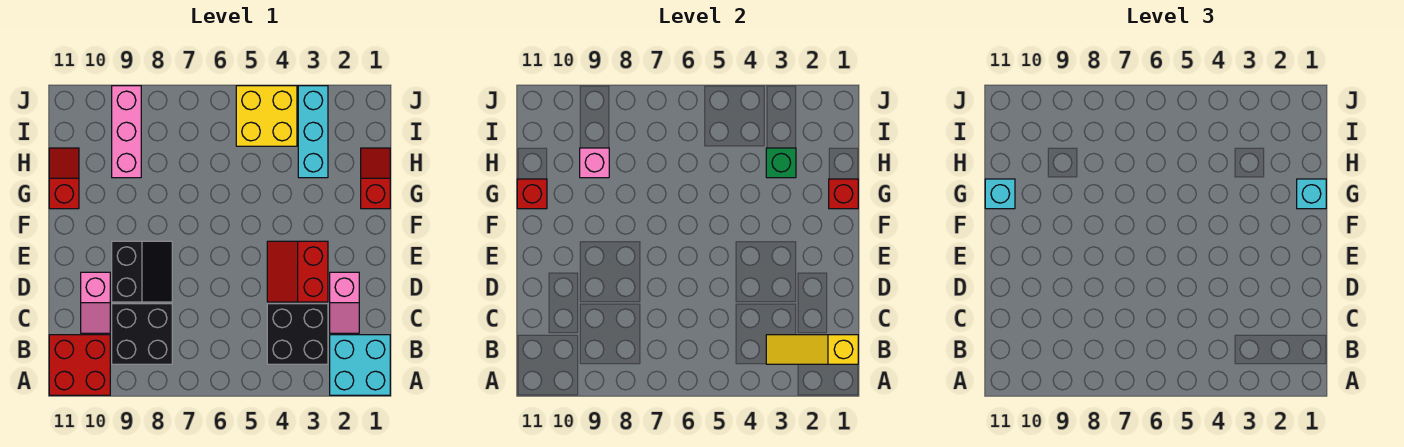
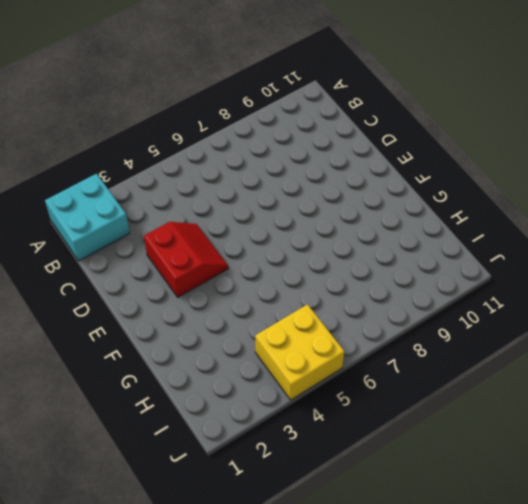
none -> red brick A10:B11 level 1
none -> black brick B3:C4 level 1
none -> black brick B8:C9 level 1

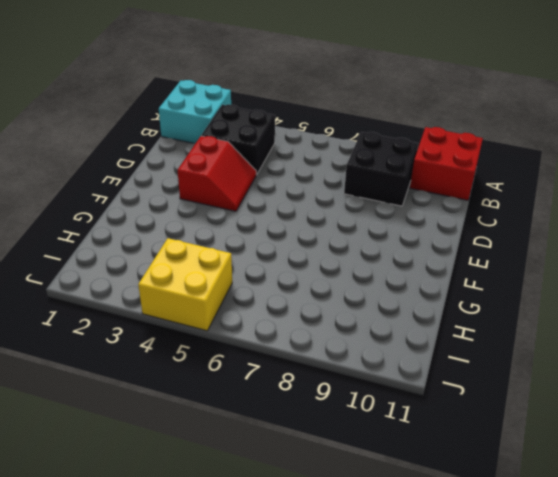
none -> pink slope C2:D2 level 1 top D
none -> pink slope C10:D10 level 1 top D
none -> black slope D8:E9 level 1 top 9

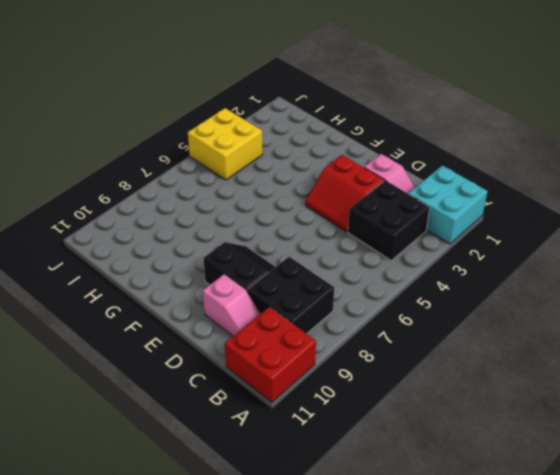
none -> red slope G1:H1 level 1 top G
none -> red slope G11:H11 level 1 top G
none -> cyan brick H3:J3 level 1

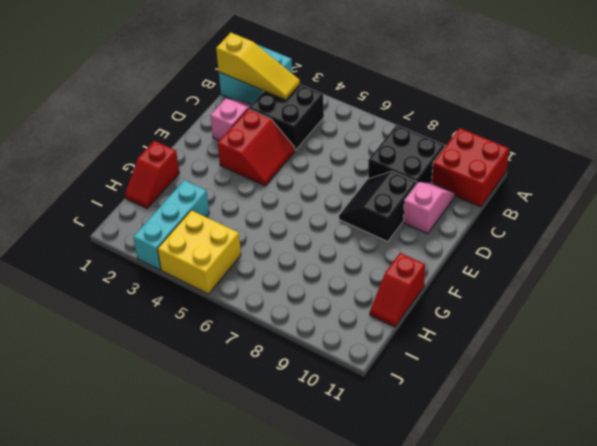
none -> pink brick H9:J9 level 1
none -> red brick G1 level 2
none -> red brick G11 level 2

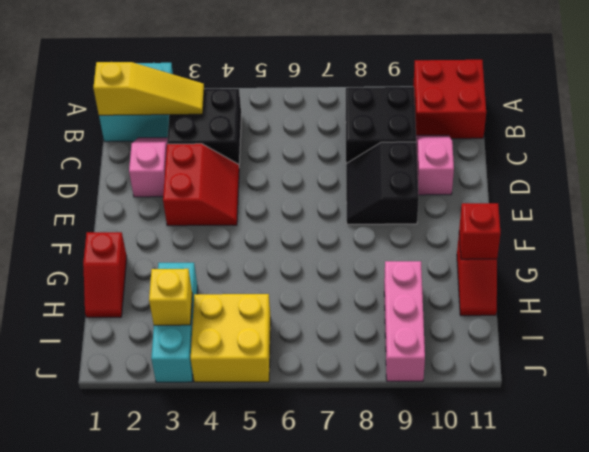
yellow brick I3 level 2 -> none
none -> red brick G1 level 2
none -> green brick H3 level 2
none -> pink brick H9 level 2

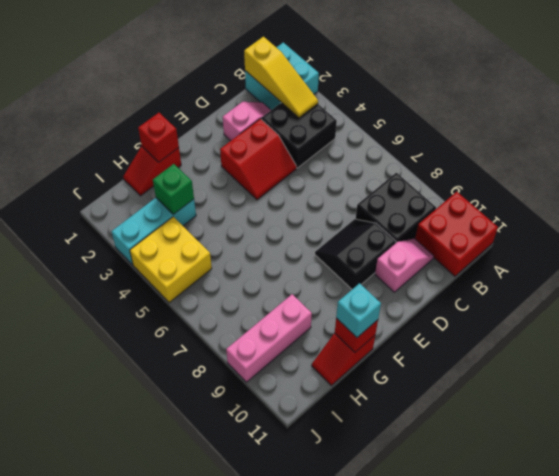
none -> pink brick H9 level 2
none -> cyan brick G1 level 3

